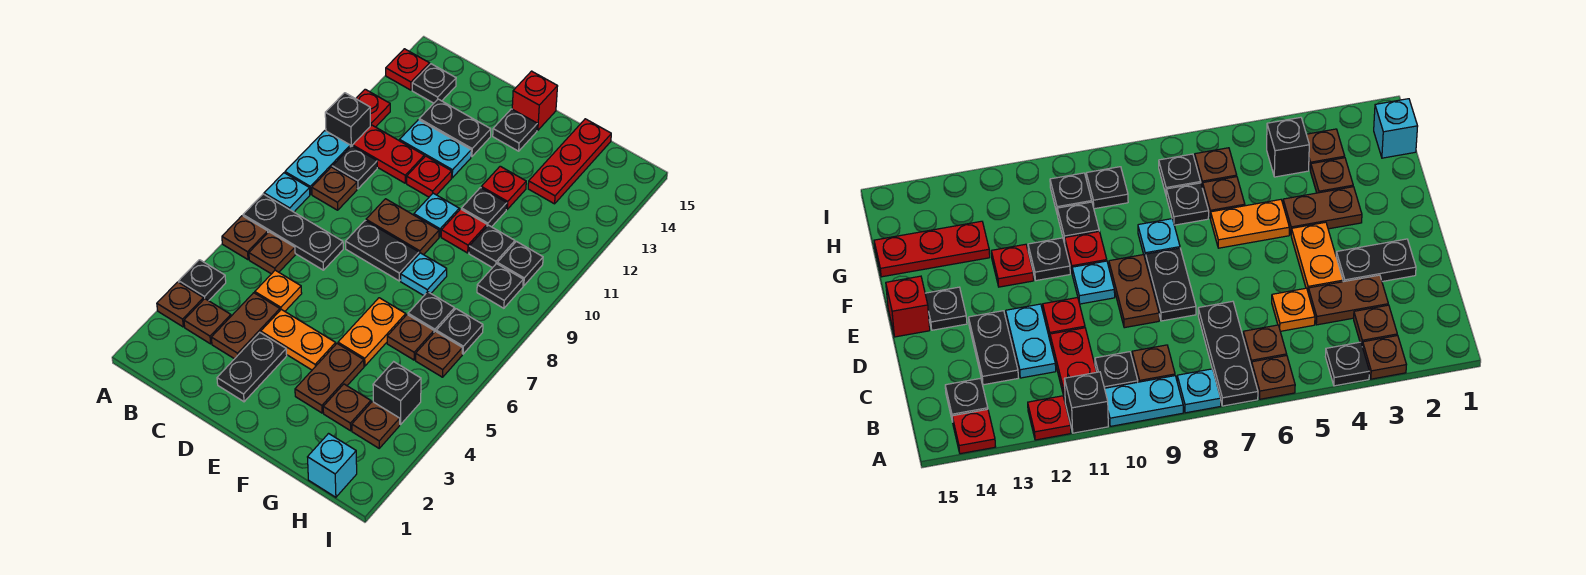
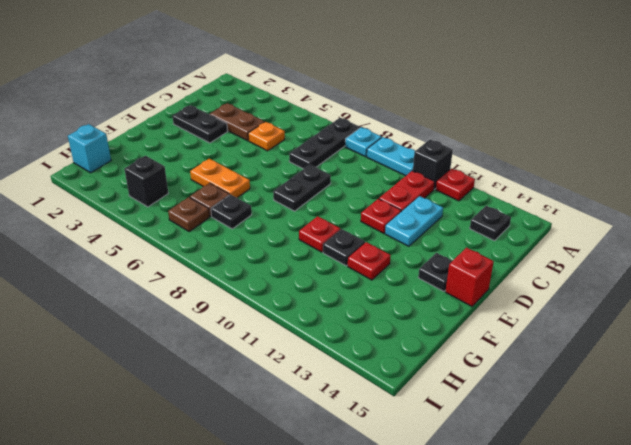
none -> brown plate A3 level 1
none -> black plate A4 level 1
none -> brown plate A6 level 1
none -> red plate A14 level 1

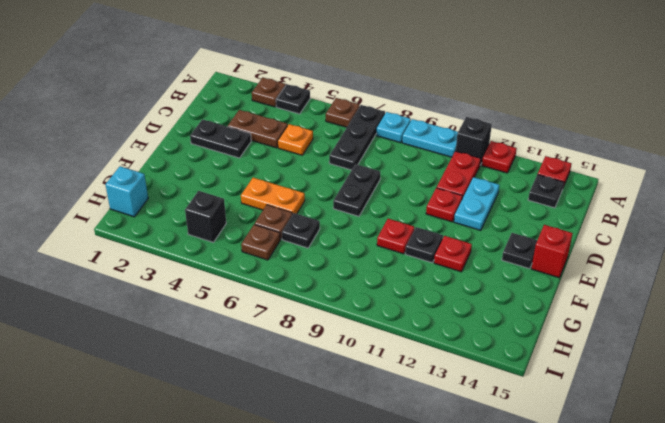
none -> brown plate B3 level 1
none -> brown plate B6 level 1
none -> brown plate B9 level 1
none -> black plate B10 level 1

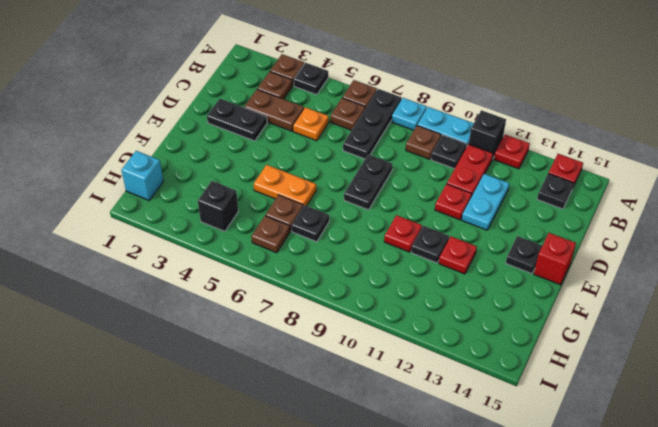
none -> black plate C13:D13 level 1
none -> orange plate D4:E4 level 1
none -> brown plate D9:E9 level 1
none -> cyan plate E10 level 1

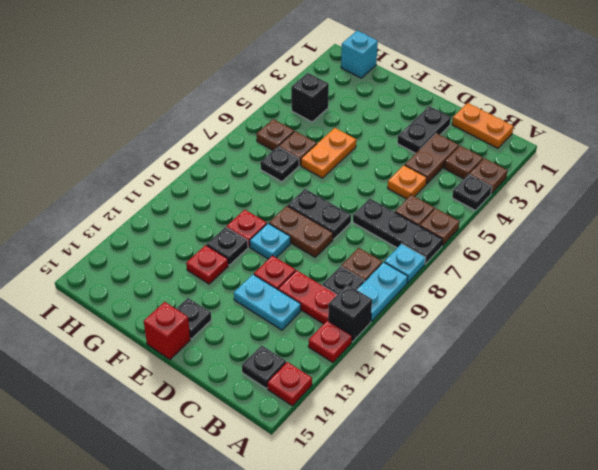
orange plate B1:C1 level 1 -> orange plate D4:E4 level 1
none -> black plate C13:D13 level 1
none -> brown plate F3:F4 level 1
none -> cyan plate F8 level 1
none -> brown plate G3 level 1

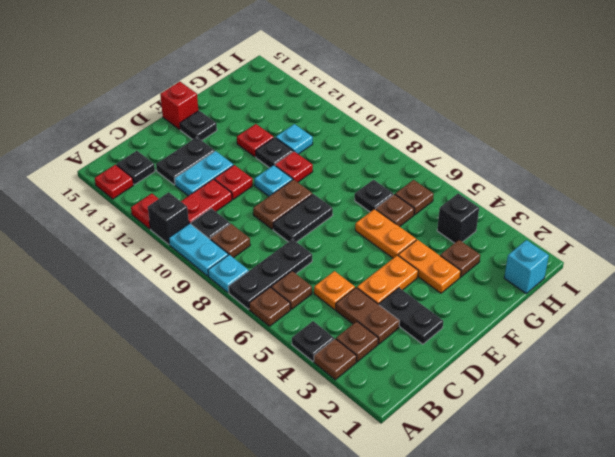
orange plate F3:F4 level 1 -> brown plate F3:F4 level 1
cyan plate G11 level 1 -> cyan plate F8 level 1
none -> black plate G10 level 1
none -> red plate G13:G15 level 1
none -> brown plate H3 level 1
none -> black plate H7 level 1

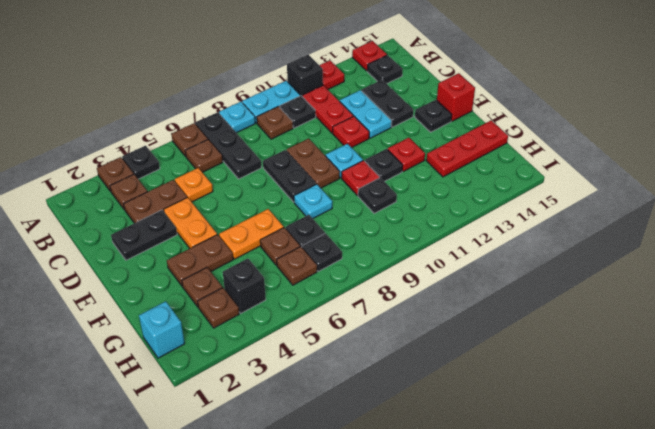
none -> black plate H9 level 1
none -> black plate H10 level 1

